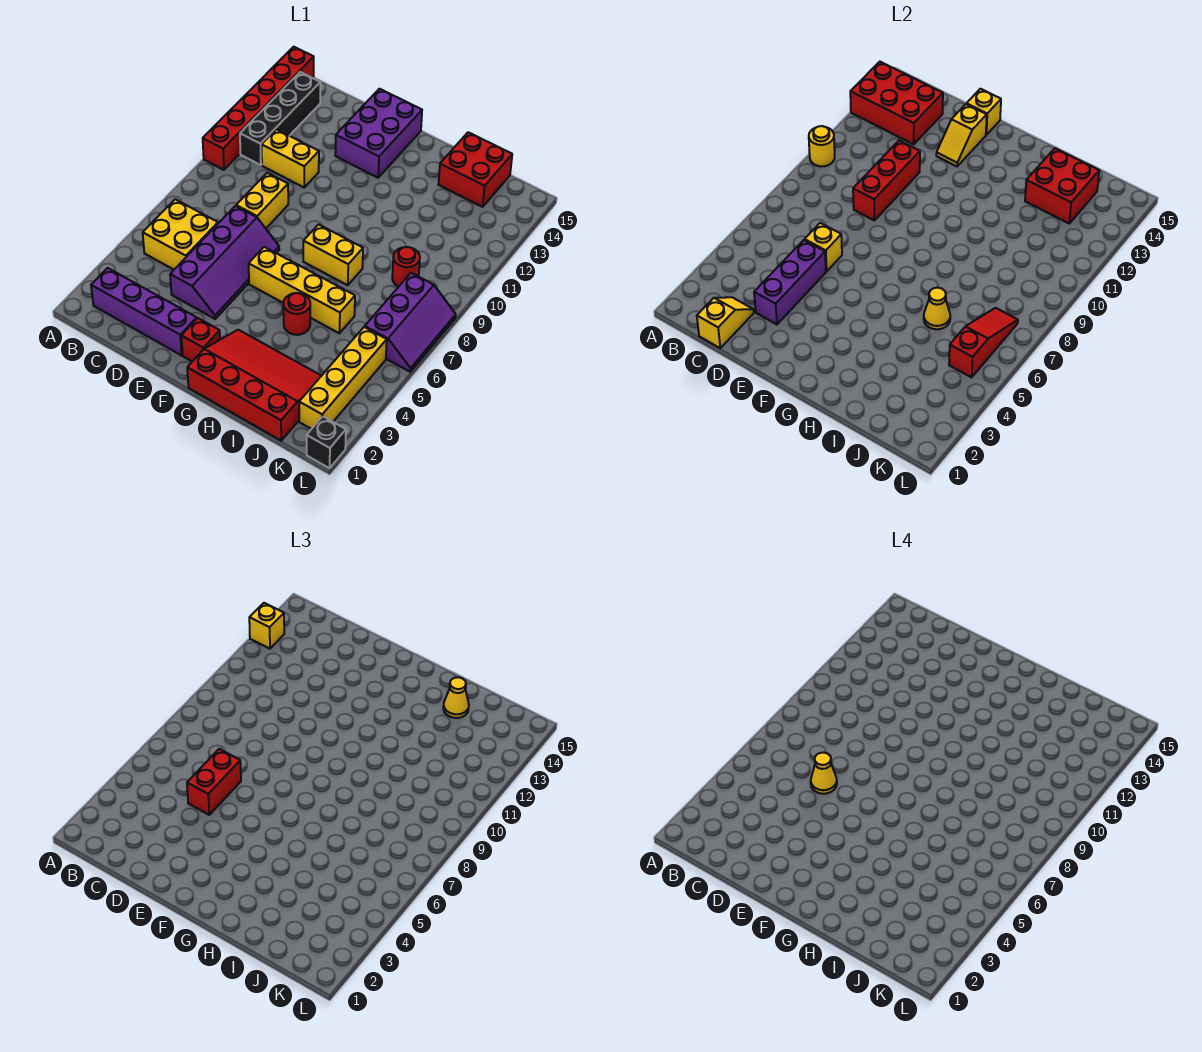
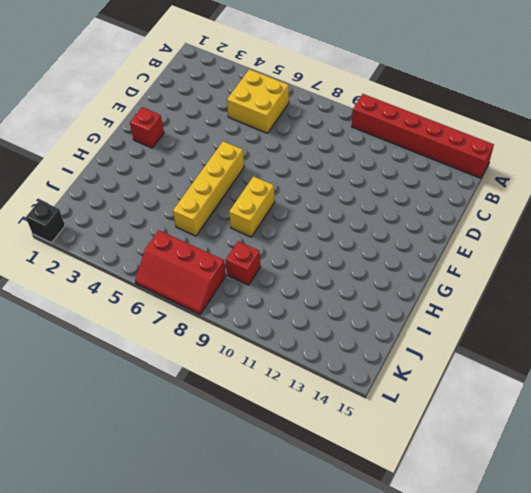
red brick J9 level 1 -> red round brick J9 level 1
red slope K6:L8 level 1 top K -> purple slope K6:L8 level 1 top K
none -> purple brick B2:E2 level 1
none -> black brick B11:B14 level 1
none -> yellow brick C11:D11 level 1
none -> purple slope D4:E7 level 1 top D

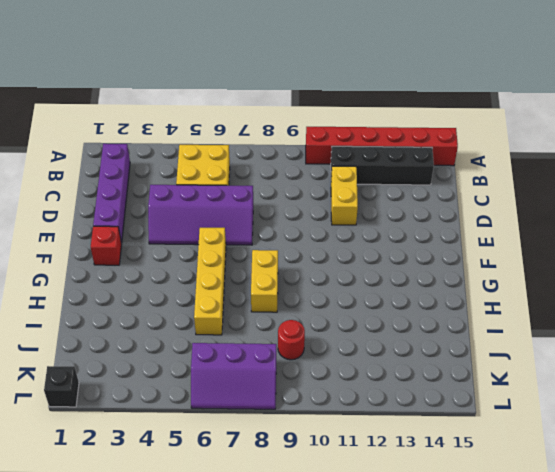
none -> yellow brick D8:D9 level 1
none -> purple brick E13:F15 level 1
none -> red slope G1:J3 level 1 top 1
none -> red round brick H5 level 1

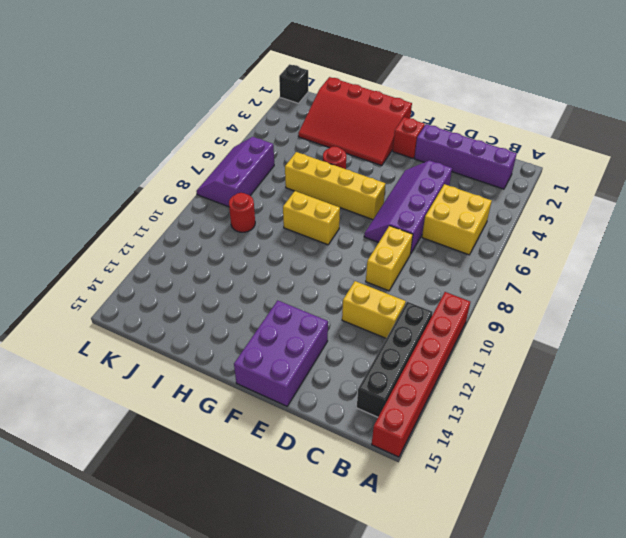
none -> red brick I14:J15 level 1
none -> yellow brick K2:K5 level 1
none -> yellow round brick A10 level 2
none -> red brick A13:C14 level 2

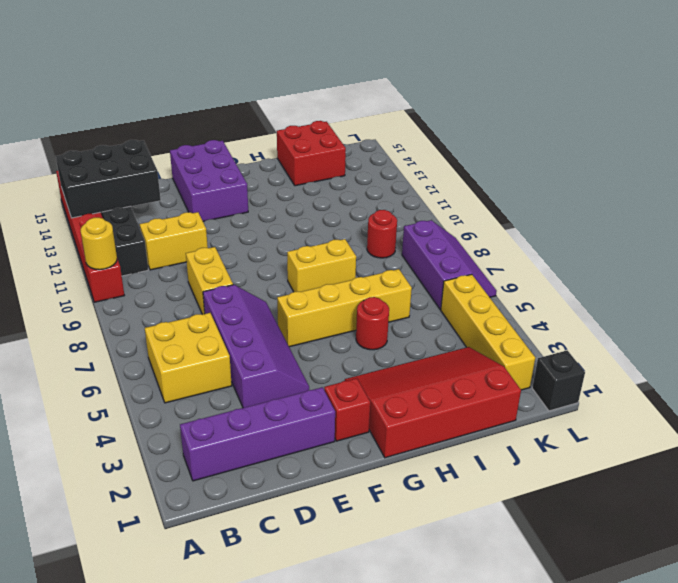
black brick A13:C14 level 2 -> red brick A13:C14 level 2
none -> yellow slope C1:C2 level 2 top 1
none -> purple brick D3:D5 level 2
none -> yellow brick D6 level 2
none -> red brick D9:D11 level 2

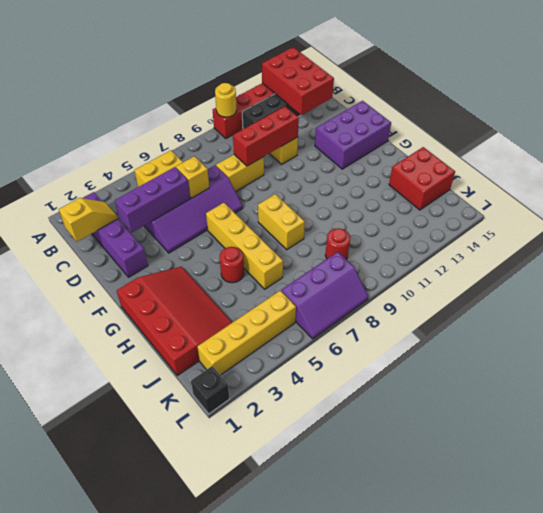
none -> red brick F2 level 1
none -> yellow slope E13:E14 level 2 top 14
none -> yellow brick E15 level 2
none -> yellow cone I6 level 2

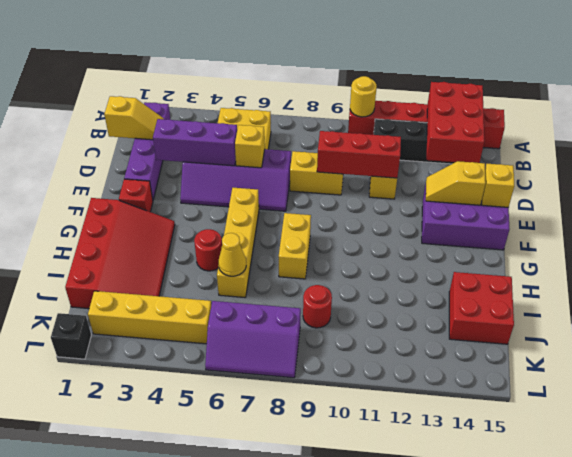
none -> red brick I13:J14 level 2
none -> red slope K5:K7 level 2 top 5
none -> yellow brick A13 level 3
none -> red brick D5:D6 level 3

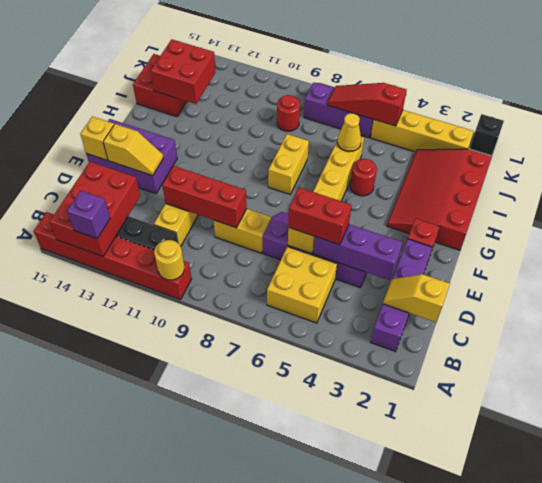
purple brick A13 level 3 -> yellow brick A13 level 3
none -> yellow cone I14 level 3
none -> yellow cone D6 level 4

